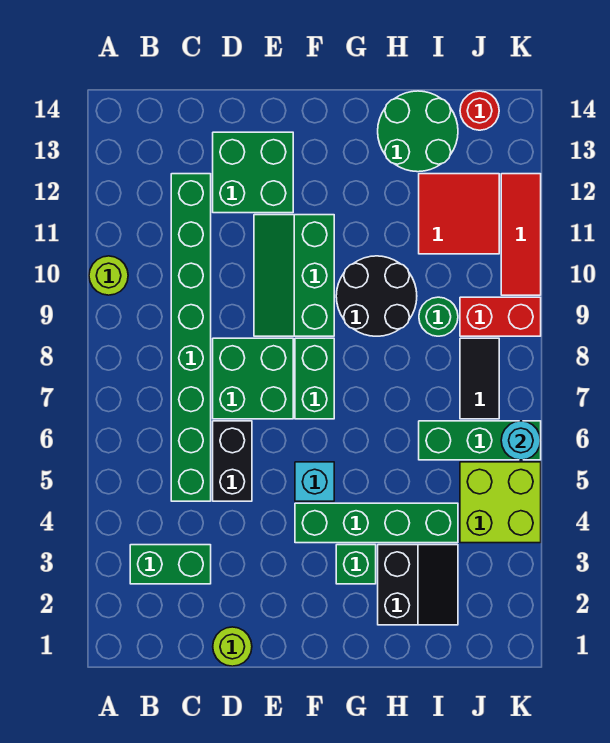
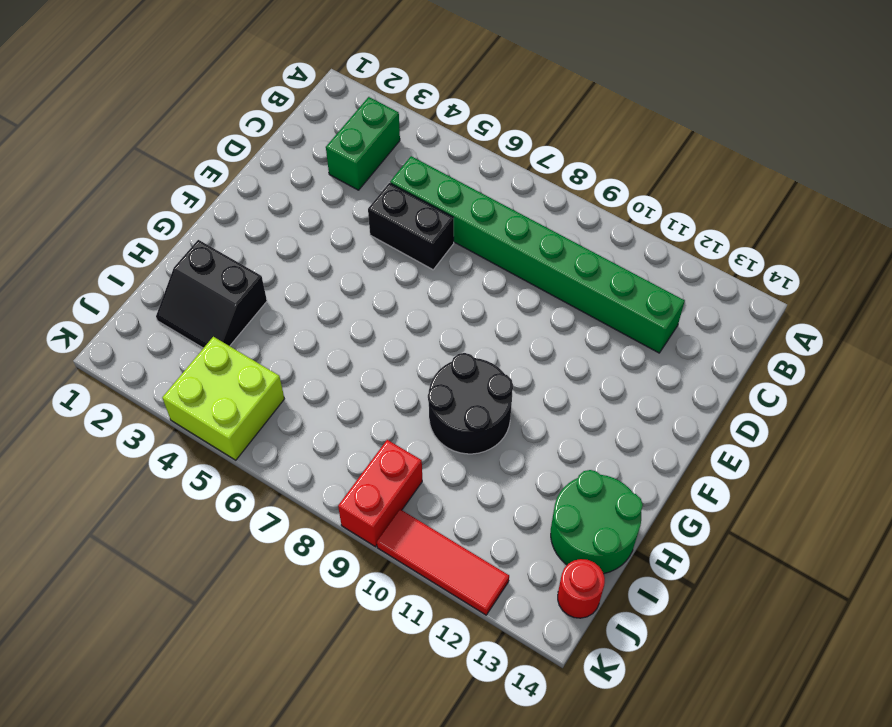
none -> lime round brick A10 level 1
none -> lime round brick D1 level 1
none -> green brick D7:E8 level 1

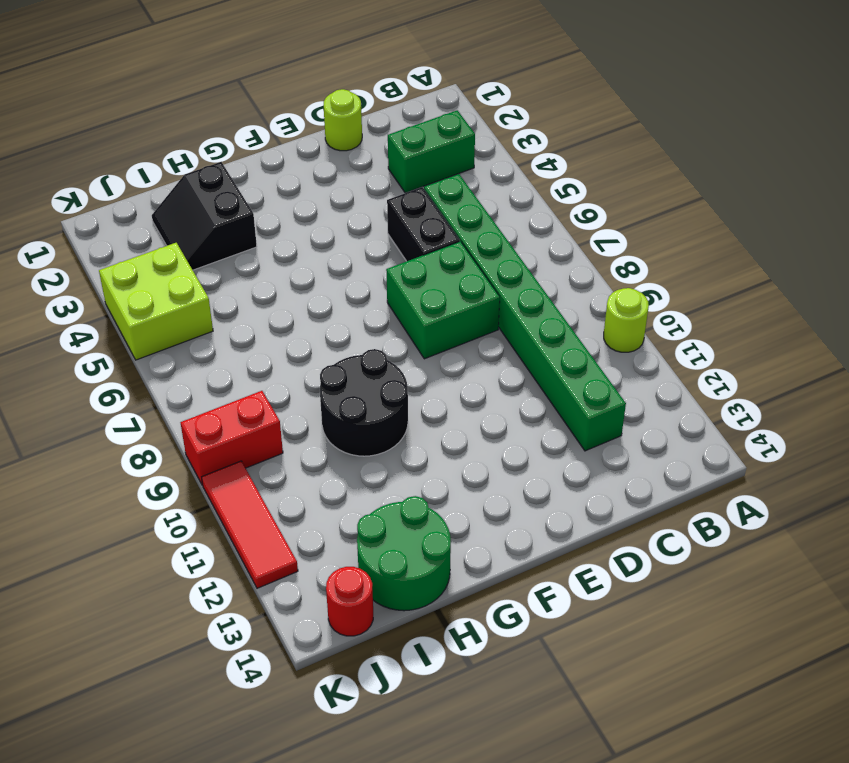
none -> green brick D12:E13 level 1
none -> green slope E9:F11 level 1 top F
none -> green brick F4:I4 level 1

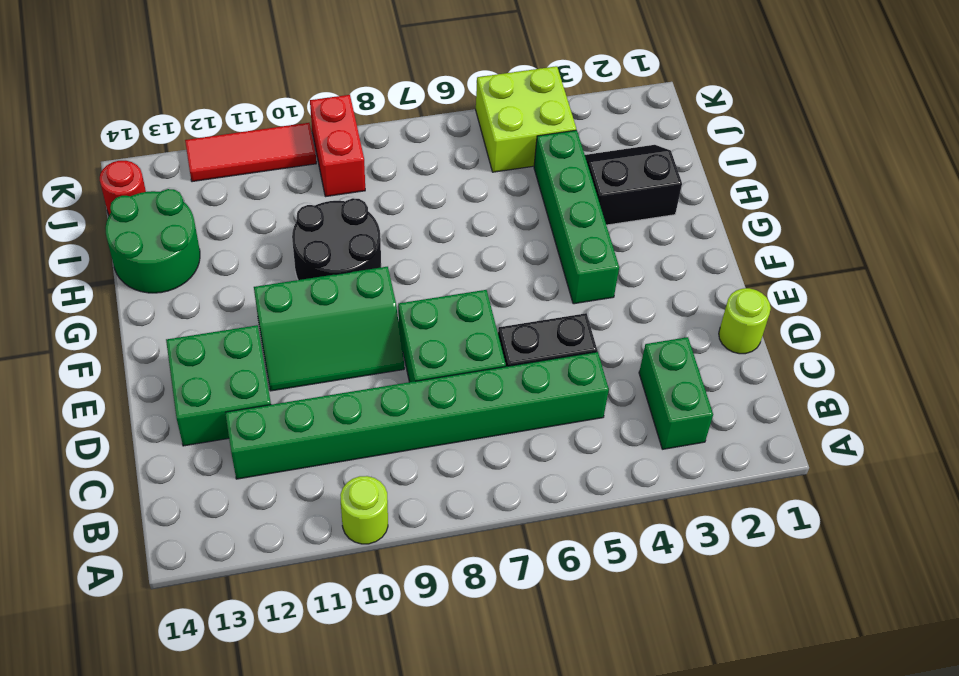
none -> cyan brick F5 level 1
none -> green brick F7:F8 level 1
none -> green brick G3 level 1

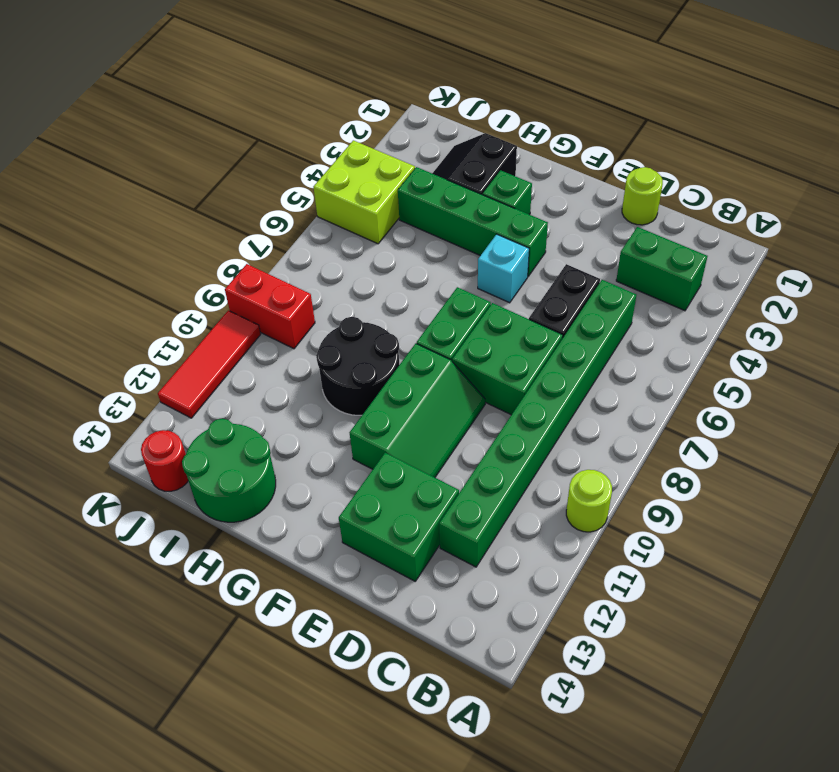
none -> green brick I6:K6 level 1
none -> green round brick I9 level 1
none -> red tile I11:J12 level 1

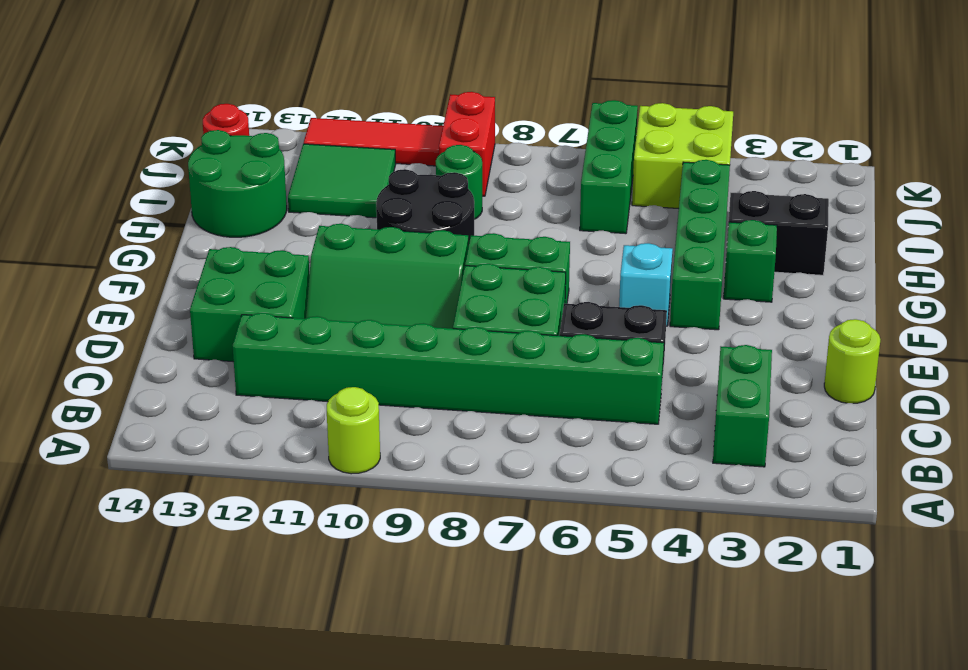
green tile I11:J12 level 1 -> red tile I11:J12 level 1
none -> black tile J7:J8 level 1
none -> cyan round brick K6 level 2

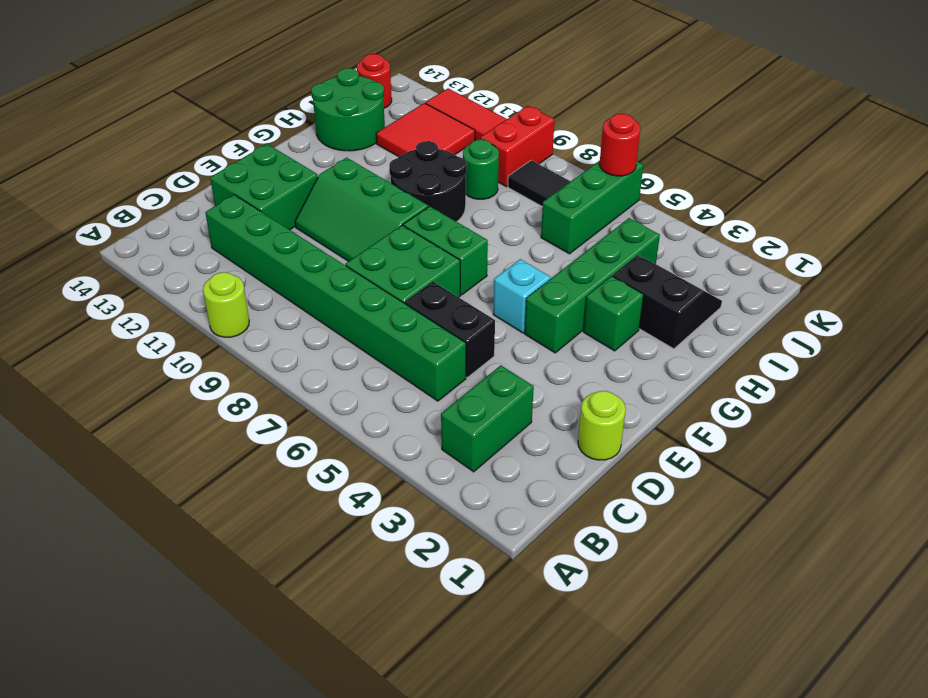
red round brick K6 level 2 -> cyan round brick K6 level 2
none -> lime brick J4:K5 level 1

